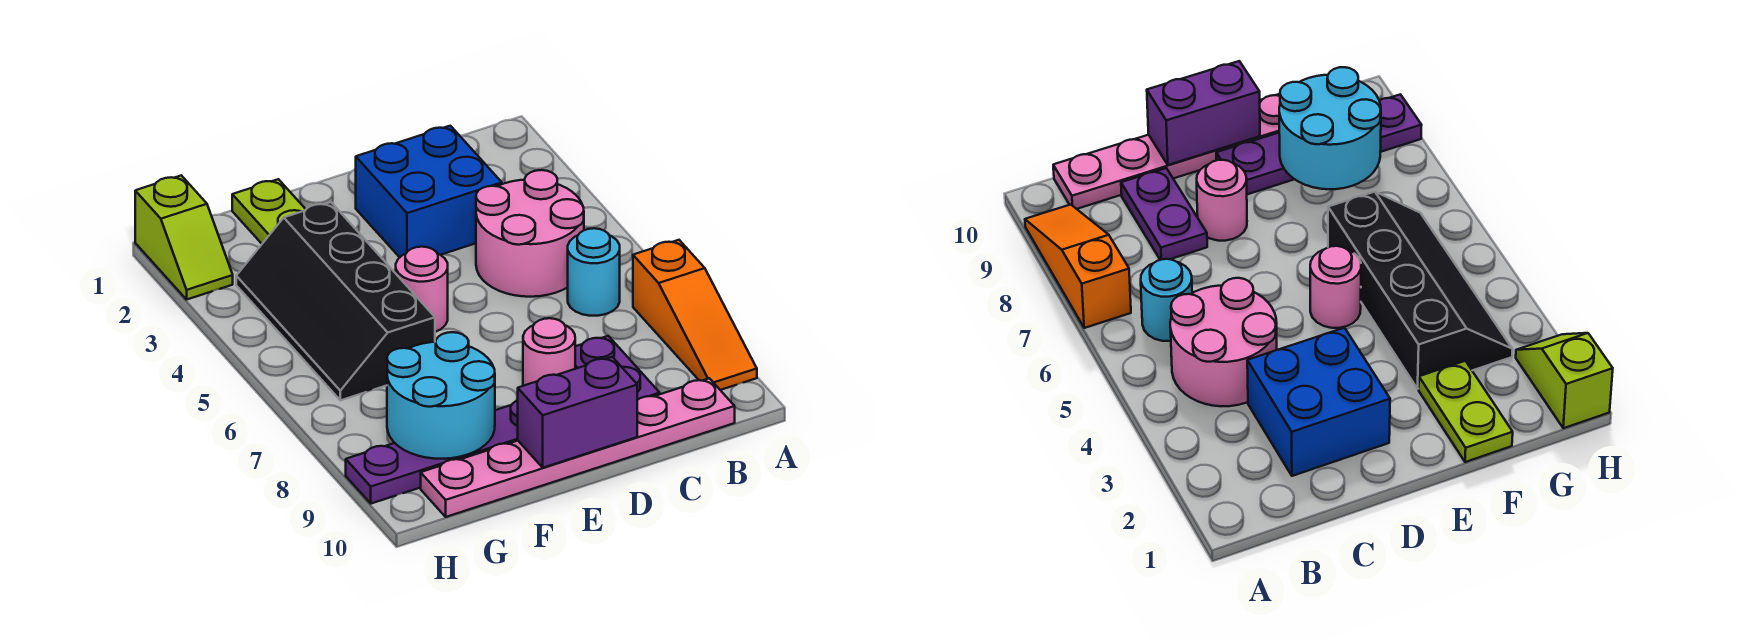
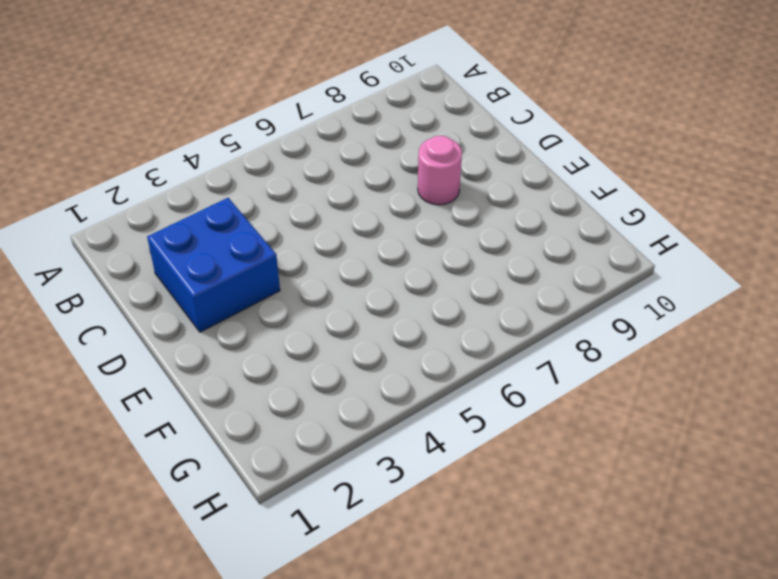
none -> orange slope A7:A9 level 1 top 7
none -> pink round brick B4:C5 level 1
none -> cyan round brick B6 level 1

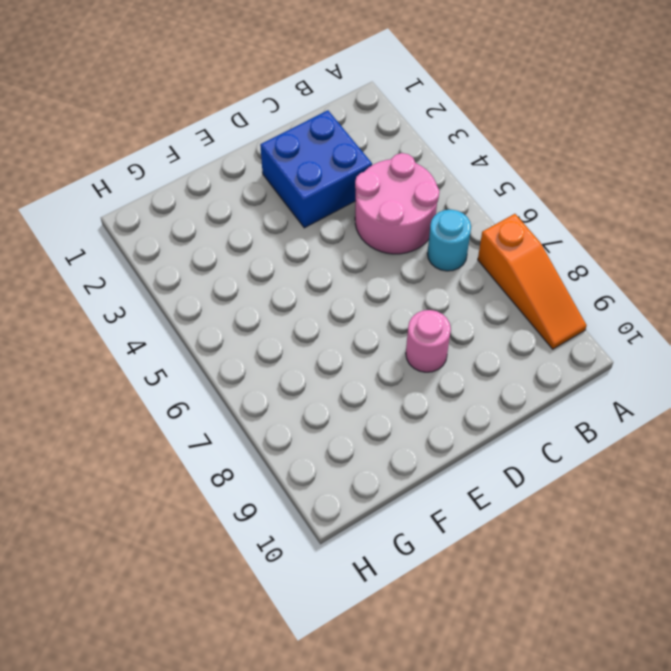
none -> pink plate B10:G10 level 1
none -> purple plate C8:C9 level 1
none -> pink round brick E5 level 1

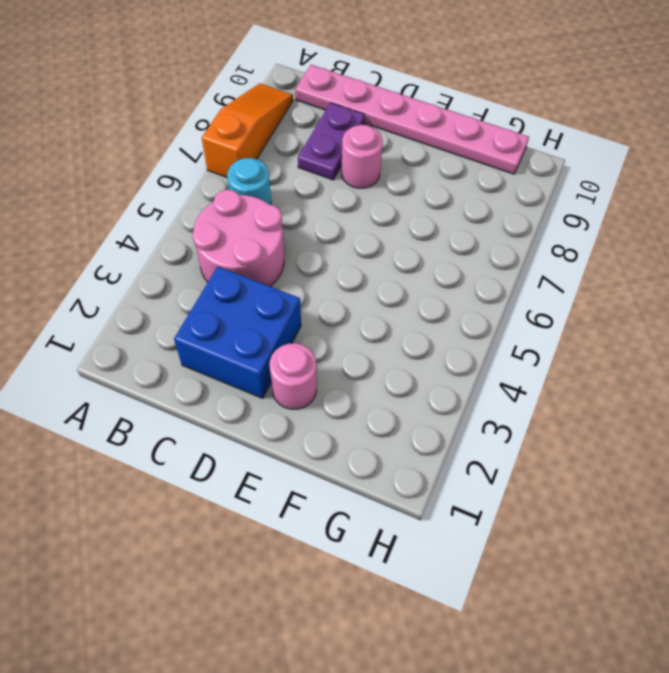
pink round brick E2 level 1 -> pink round brick E5 level 1
none -> purple plate E9:H9 level 1
none -> lime plate F1:F2 level 1
none -> black slope F3:G6 level 1 top F

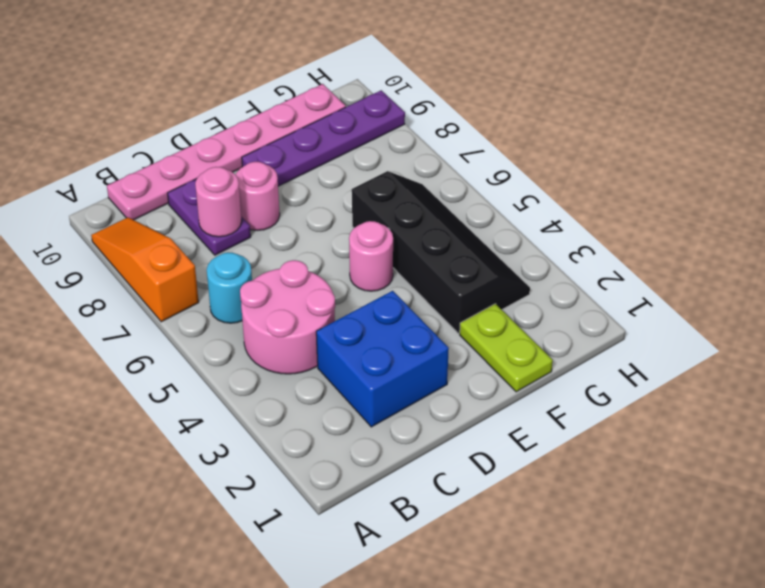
pink round brick C8 level 2 -> none
none -> lime slope H1:H2 level 1 top 1
none -> purple brick D10:E10 level 2
none -> cyan round brick F8:G9 level 2

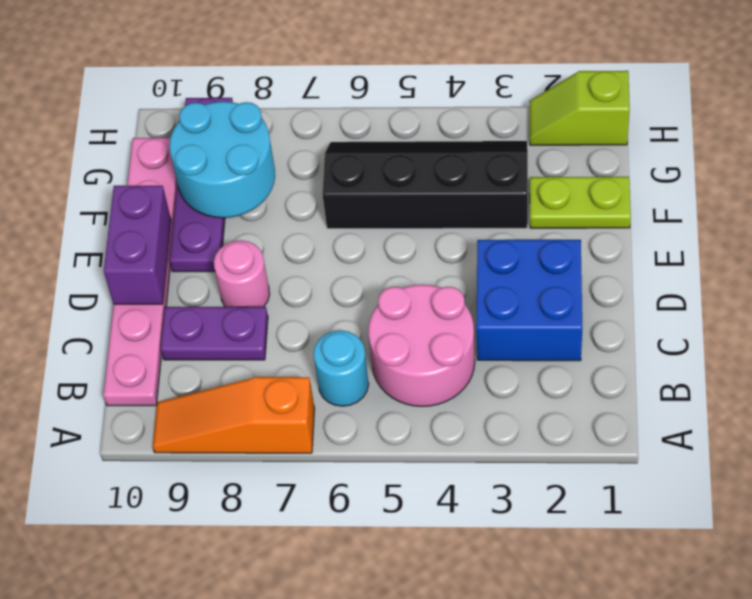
none -> pink round brick E5 level 1

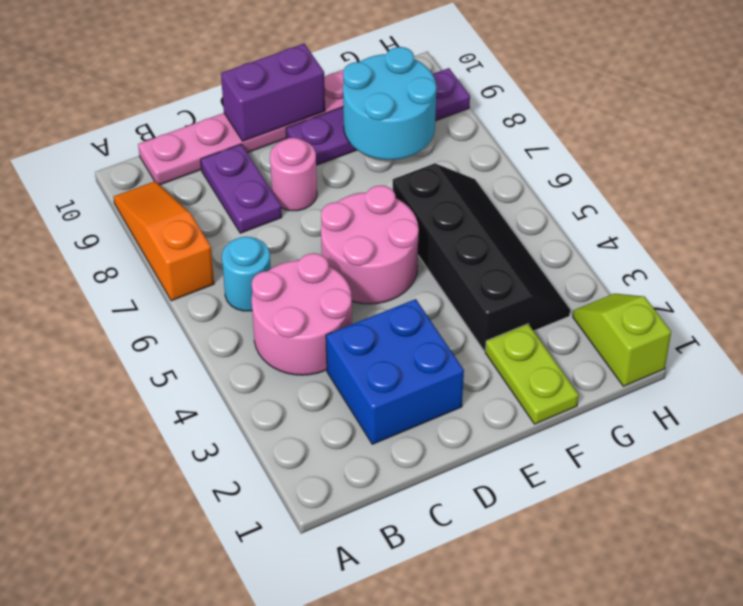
pink round brick D5:E6 level 1 -> pink round brick E5 level 1

